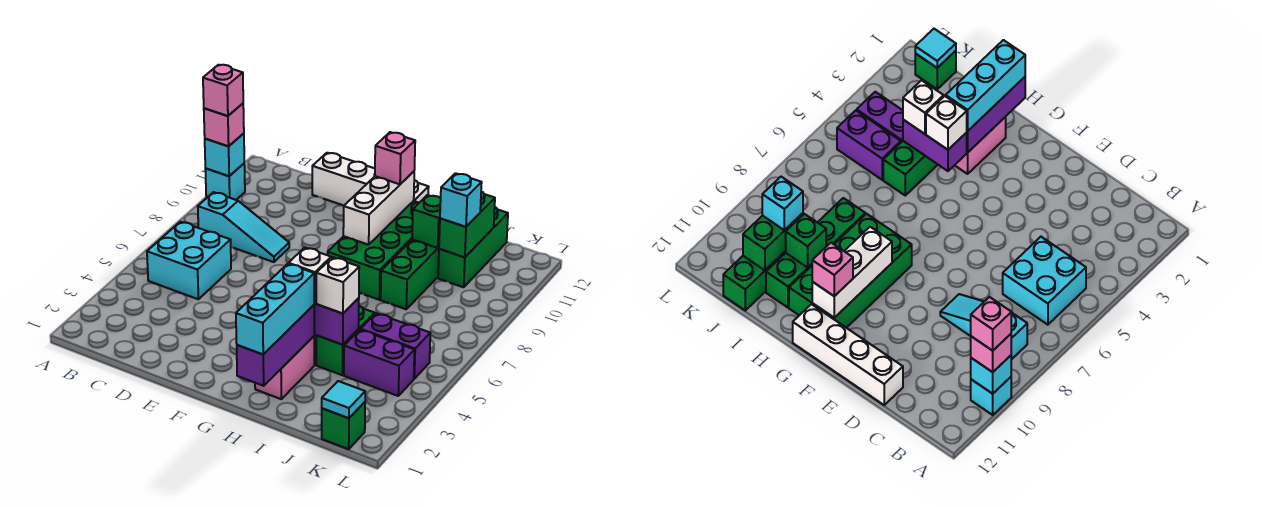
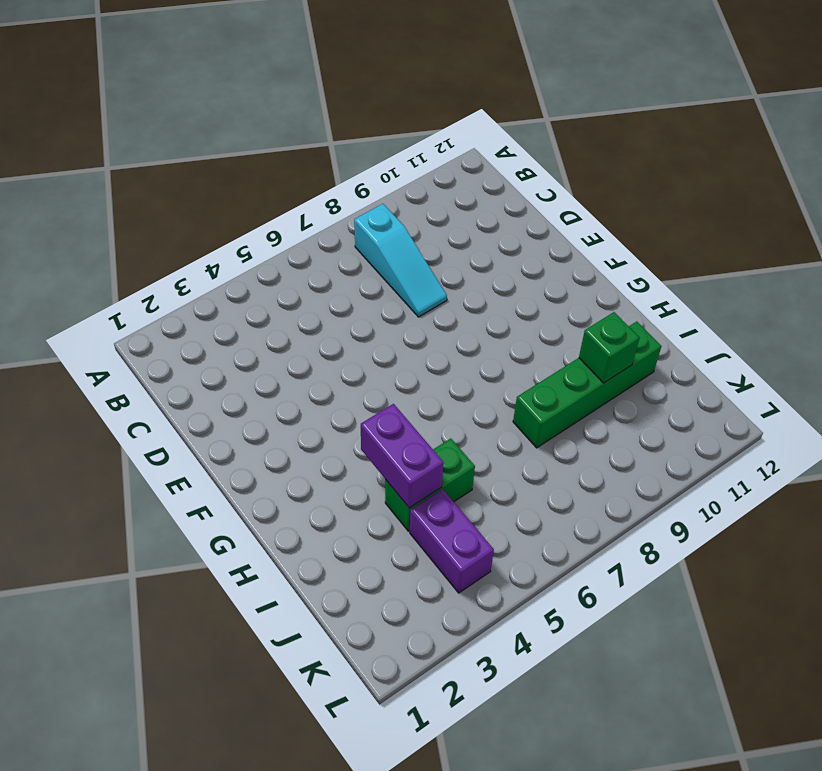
none -> cyan brick A10 level 1
none -> cyan brick B5:C6 level 1
none -> white brick D12:G12 level 1

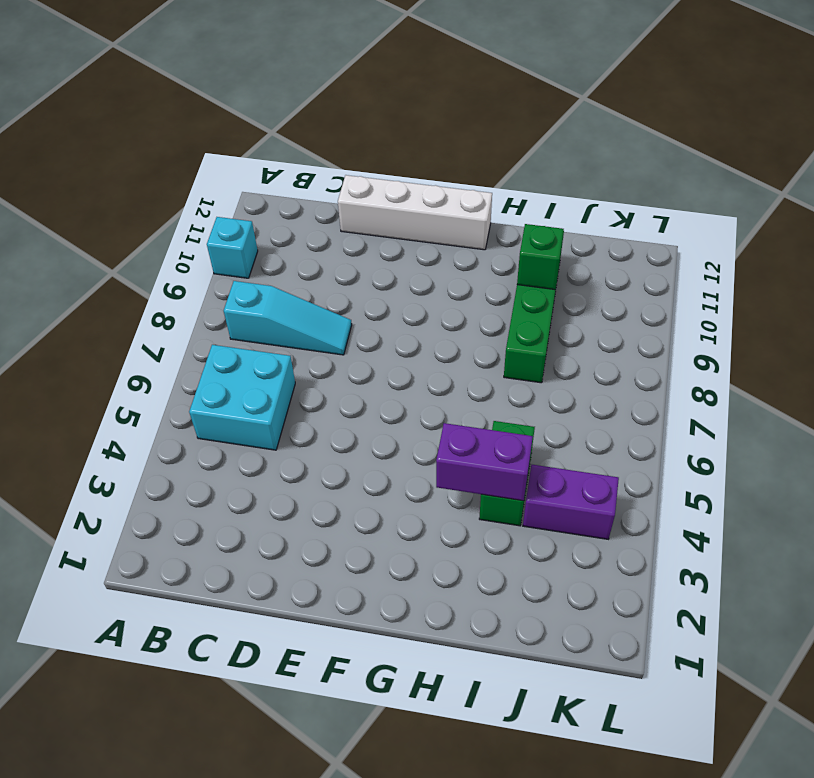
none -> green brick G8:H11 level 1
none -> pink brick H2:H3 level 1
none -> purple brick J5:K5 level 1

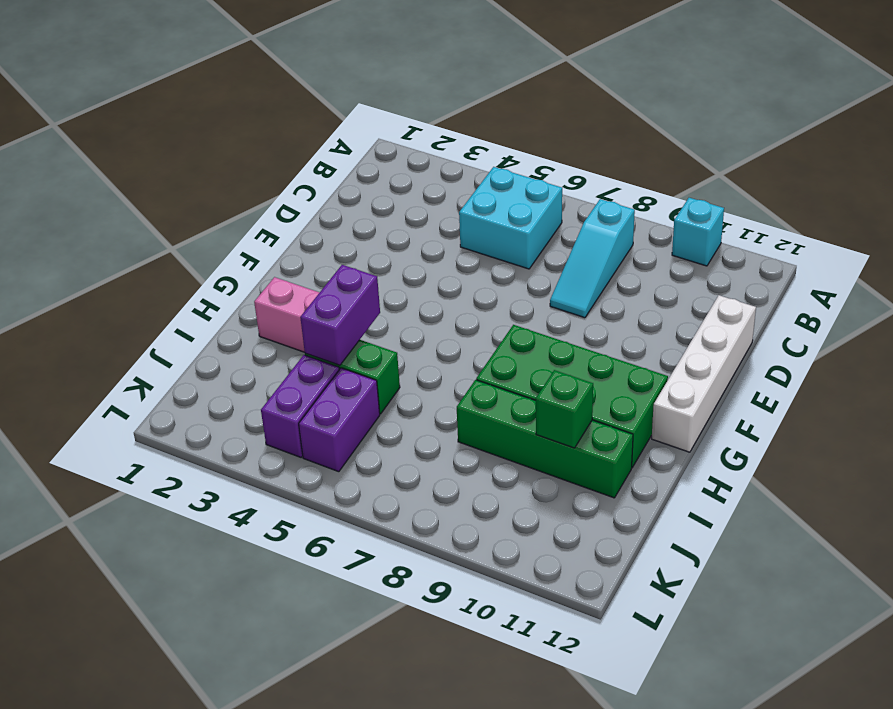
none -> green brick J10:J12 level 1
none -> green brick K1 level 1
none -> cyan brick A10 level 2

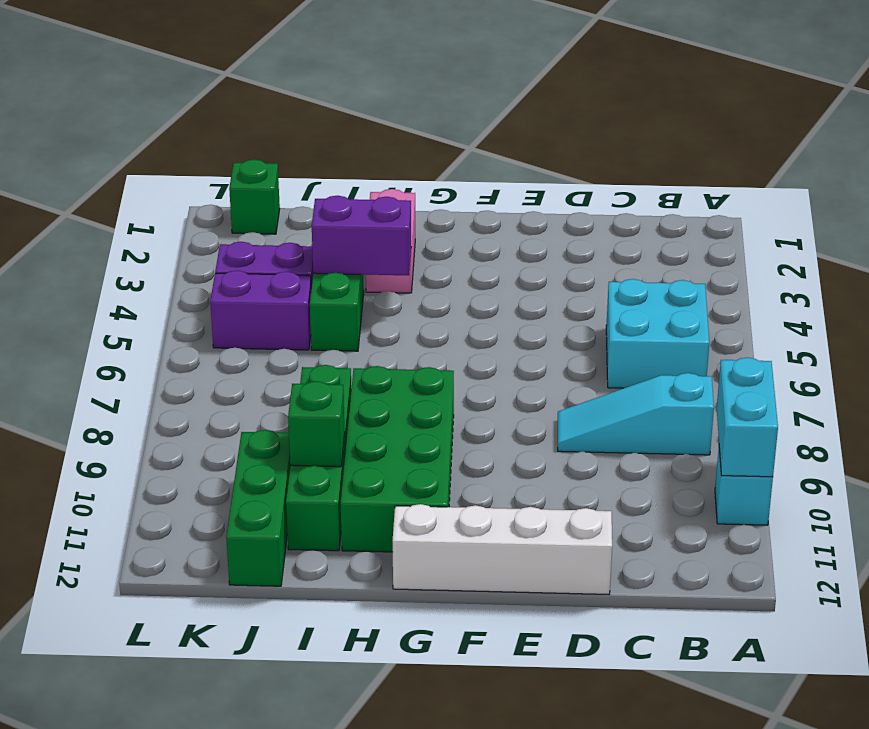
cyan brick A9:A10 level 2 -> cyan brick A10 level 2
none -> white brick G9:G11 level 2
none -> purple brick H1:H3 level 2
none -> green brick J10:J11 level 2

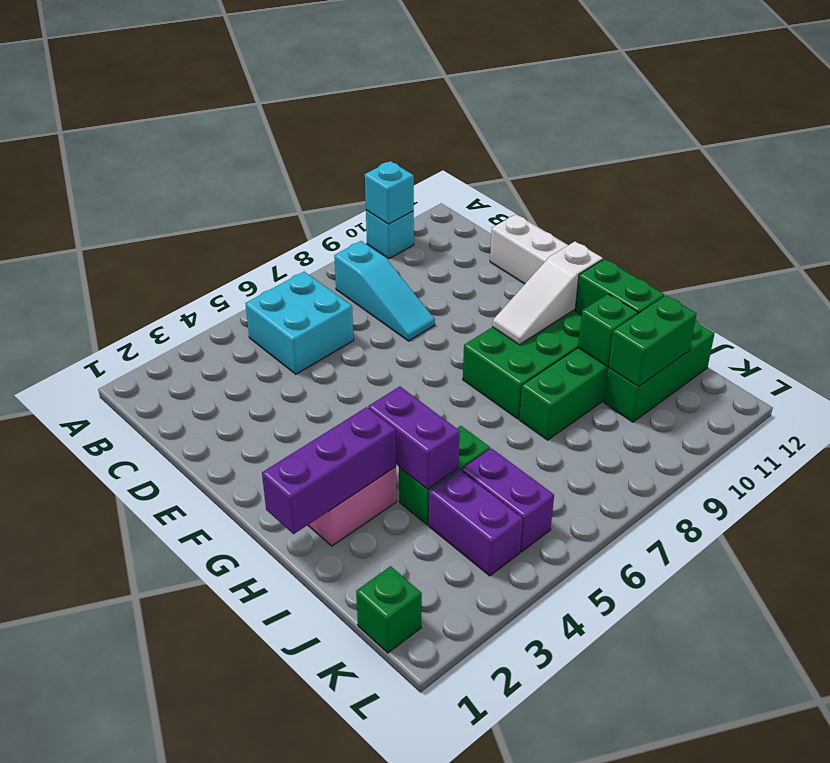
white slope G9:G11 level 2 top 11 -> white brick G9:G11 level 2
green brick H11:I11 level 2 -> none
none -> cyan tile K1 level 2
none -> pink brick A10 level 3
none -> pink brick G11 level 3

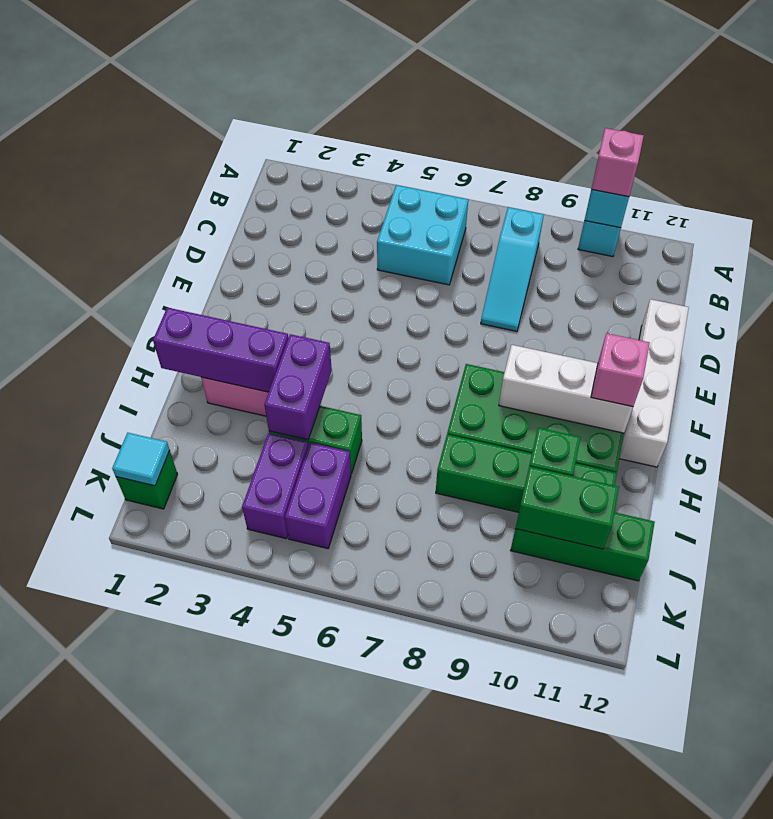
none -> cyan brick H1:H3 level 3
none -> white brick H4 level 3
none -> white brick I4 level 3

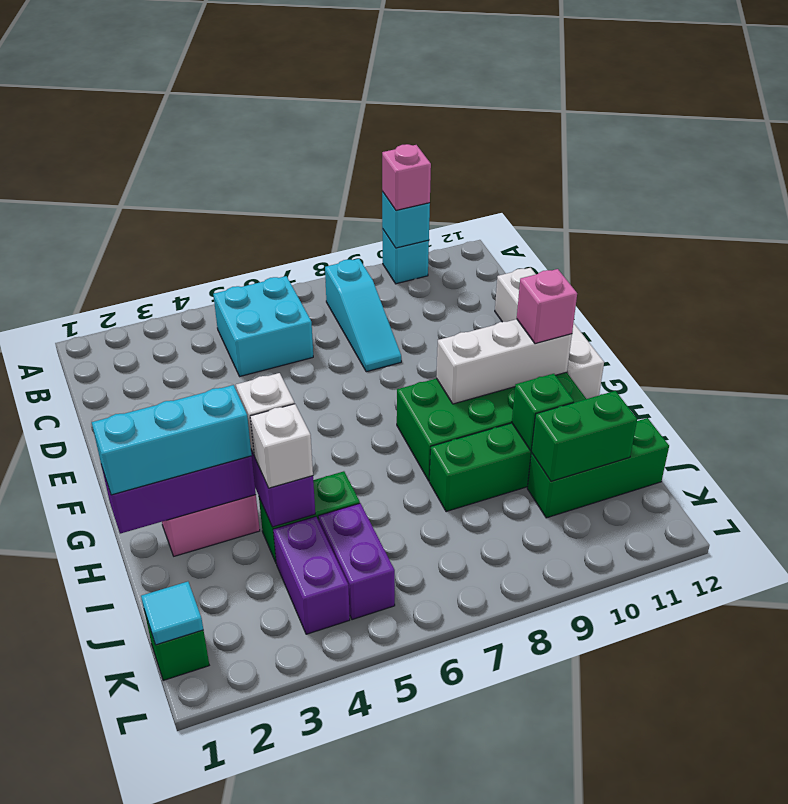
none -> cyan brick J10 level 3
none -> pink brick A10 level 4

